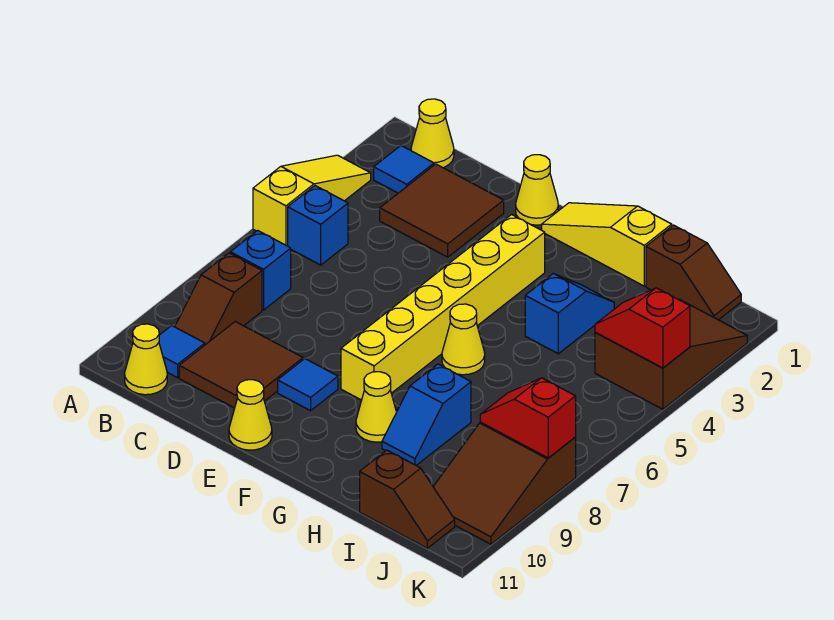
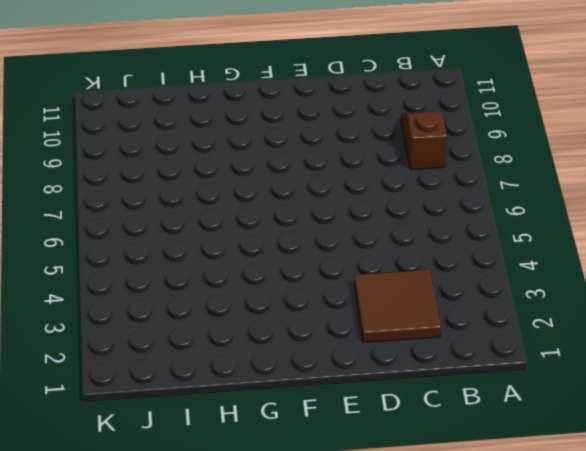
none -> yellow slope A3:A5 level 1 top 5
none -> yellow cone B1 level 1
none -> blue tile B2 level 1

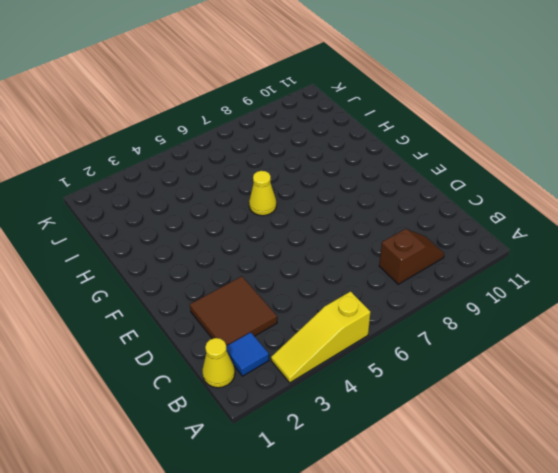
none -> blue brick B5 level 1
none -> blue brick B7 level 1
none -> blue tile B10 level 1

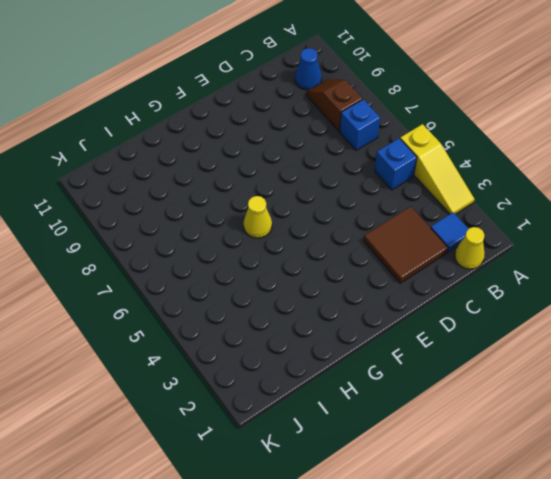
blue cone B10 level 1 -> blue tile B10 level 1
none -> yellow cone B11 level 1
none -> brown tile C9:D10 level 1
none -> yellow cone E1 level 1

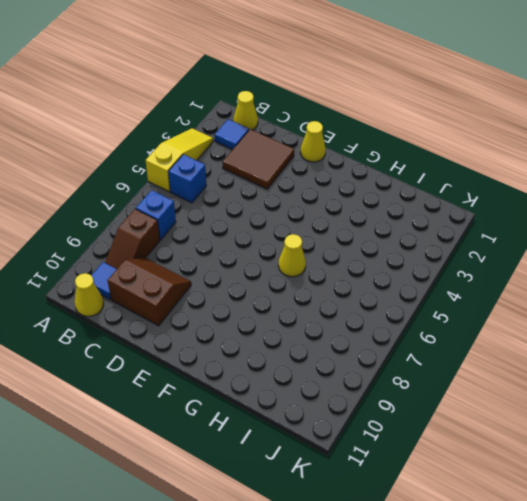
brown slope C9:D10 level 1 top 10 -> brown tile C9:D10 level 1
none -> blue tile E9 level 1
none -> yellow cone E11 level 1
none -> yellow slope F1:H1 level 1 top H

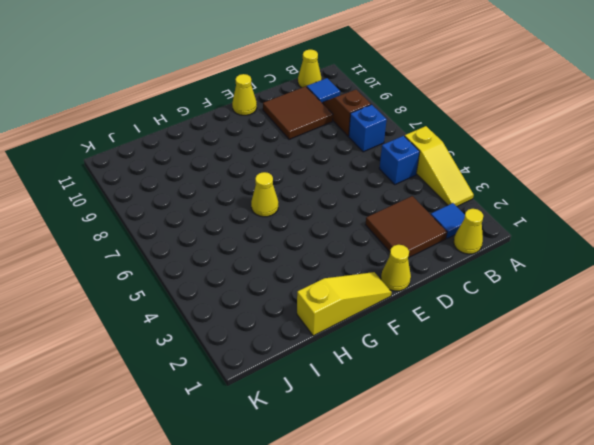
none -> blue tile E9 level 1
none -> yellow brick F3:F8 level 1
none -> yellow cone G9 level 1

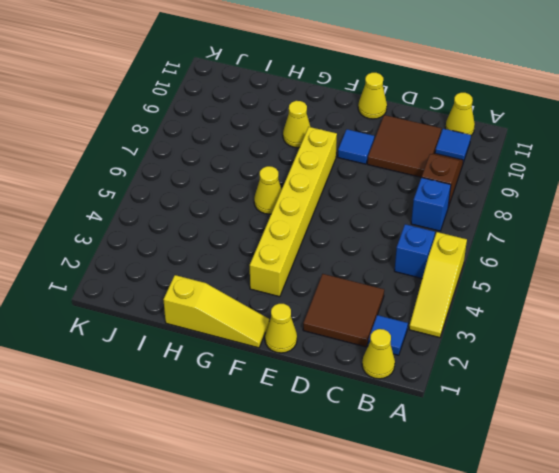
none -> blue slope H3:H4 level 1 top 4
none -> blue slope H8:H9 level 1 top 8
none -> brown slope I1:J1 level 1 top I

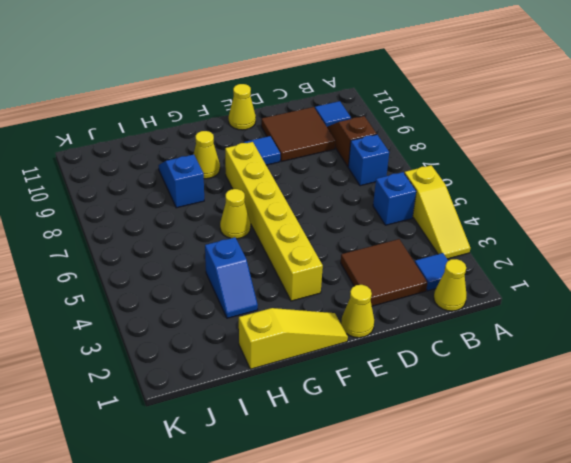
none -> yellow cone B11 level 1
none -> brown slope I1:J1 level 1 top I
none -> brown slope I11:J11 level 1 top I

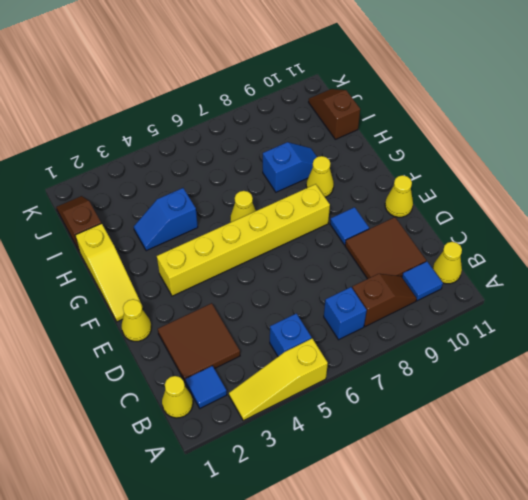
none -> brown slope J2:K4 level 1 top 4
none -> brown slope J8:K10 level 1 top 8
none -> red slope J4:K4 level 2 top K

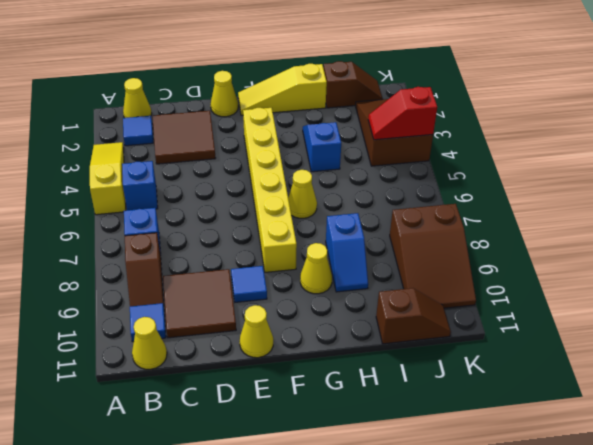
none -> red slope J8:K8 level 2 top K

